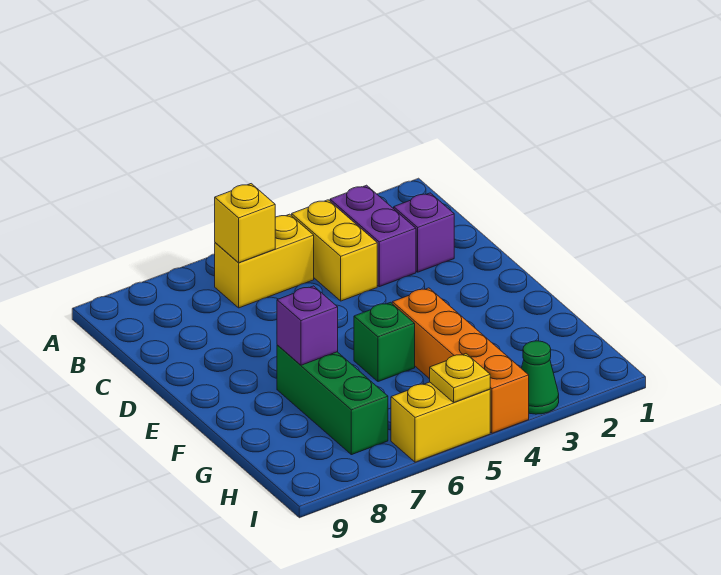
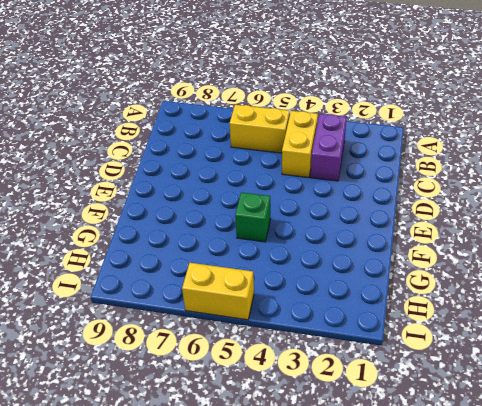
none -> purple brick C2 level 1
none -> orange brick F4:I4 level 1
none -> green brick F7:H7 level 1

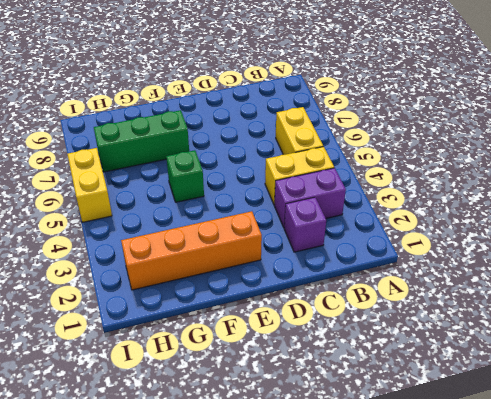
orange brick E2:H2 level 1 -> orange brick F4:I4 level 1
none -> green cone I3 level 1
none -> yellow brick B6 level 2
none -> purple brick F7 level 2

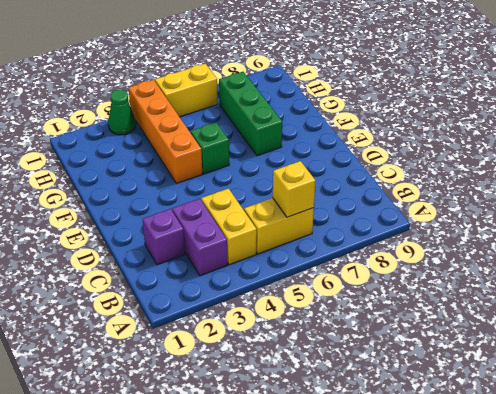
none -> purple brick F7 level 2
none -> yellow plate I5 level 2

